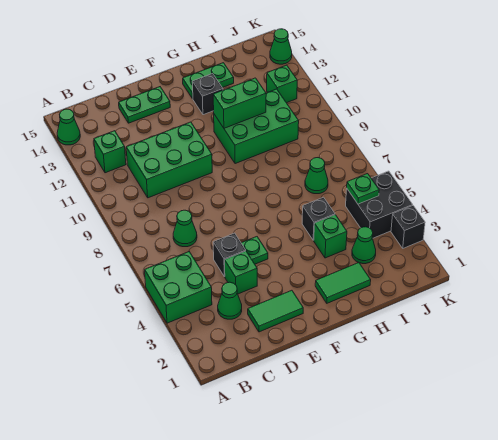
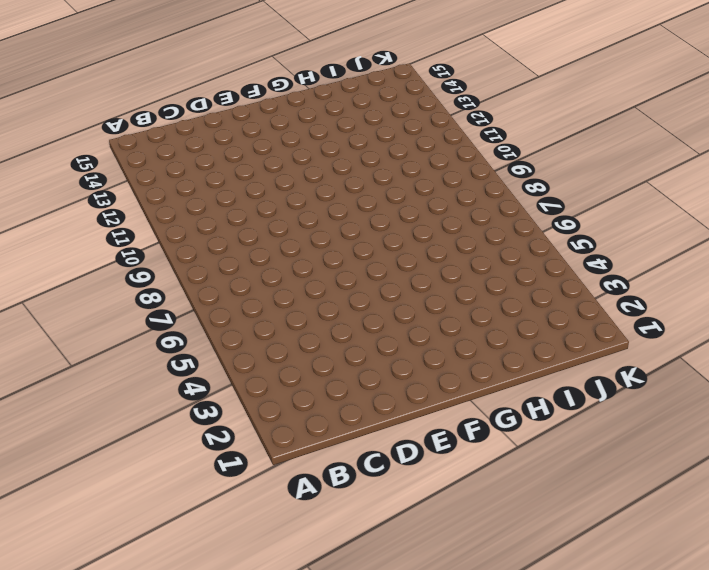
none -> green brick A4:B5 level 1
none -> green cone A14 level 1
none -> green brick B12 level 1

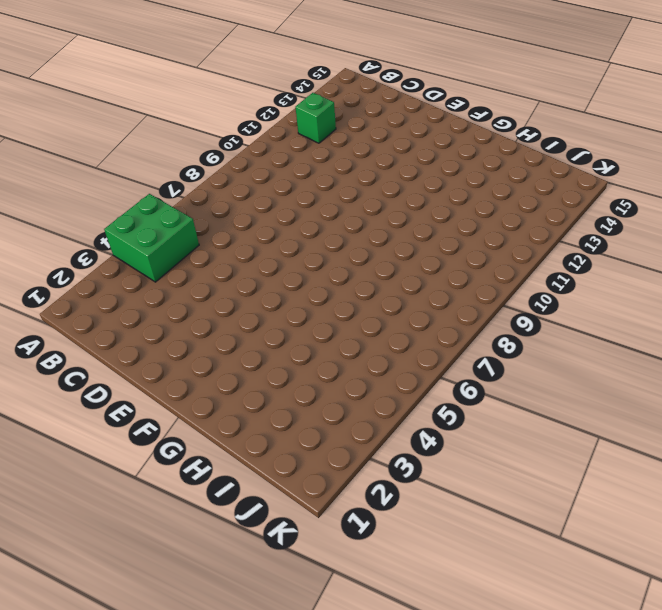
none -> green cone A14 level 1
none -> green cone C3 level 1
none -> green cone C7 level 1

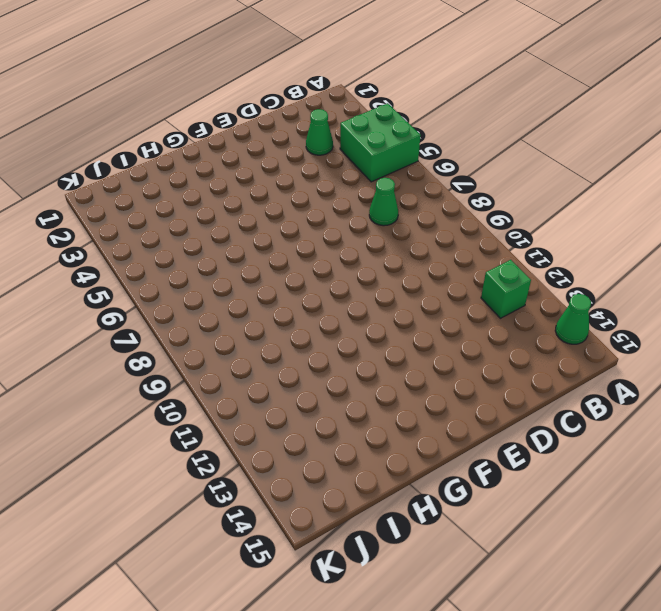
none -> green brick C10:E11 level 1
none -> green tile D2:E2 level 1
none -> green brick D4 level 1

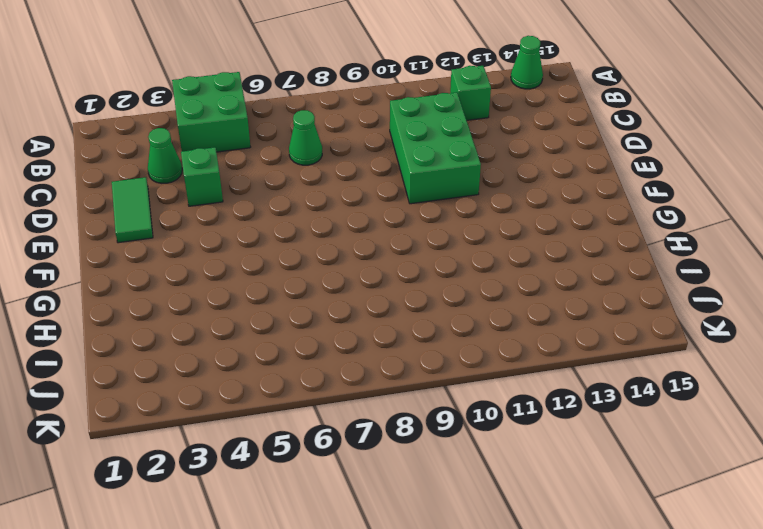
none -> black brick D5 level 1
none -> green plate D14:E14 level 1
none -> green plate E5 level 1

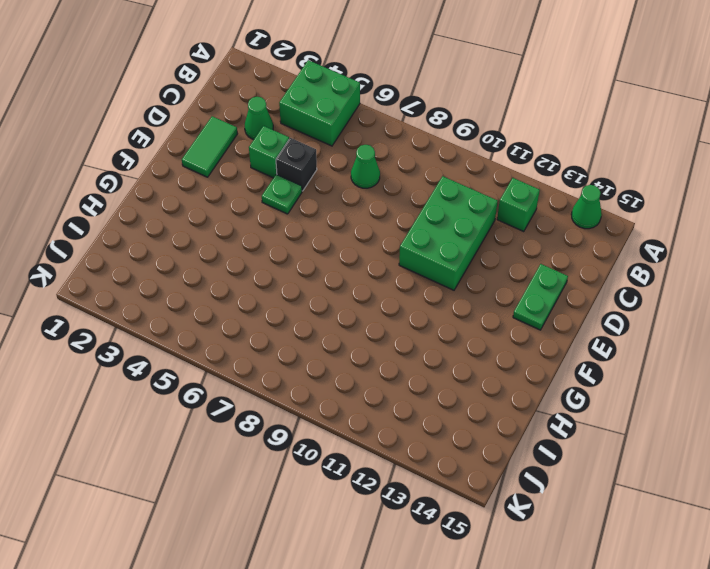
none -> green tile G2:H2 level 1
none -> green brick G10:I11 level 1
none -> black brick G13 level 1

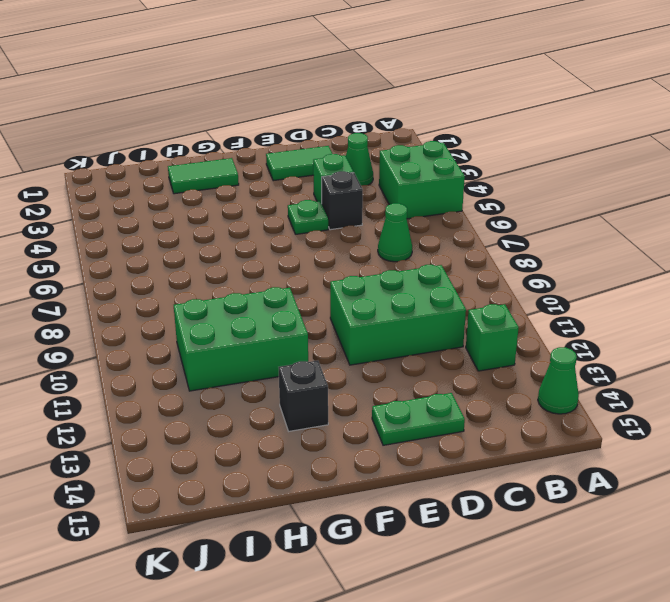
none -> green plate G14:H14 level 1
none -> green brick H4 level 1
none -> black brick H5 level 1

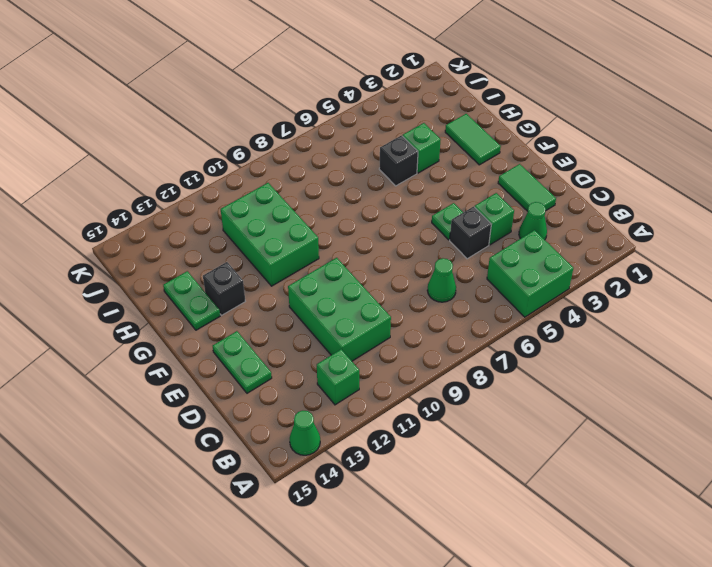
none -> green cone I3 level 1
none -> green cone I7 level 1
none -> black brick J4:K5 level 1

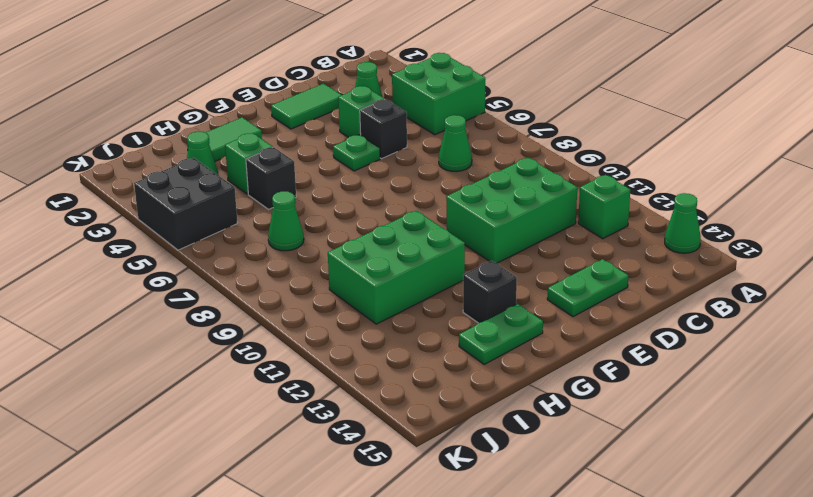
none -> green brick J12 level 1
none -> black brick K3 level 1
none -> green cone K14 level 1

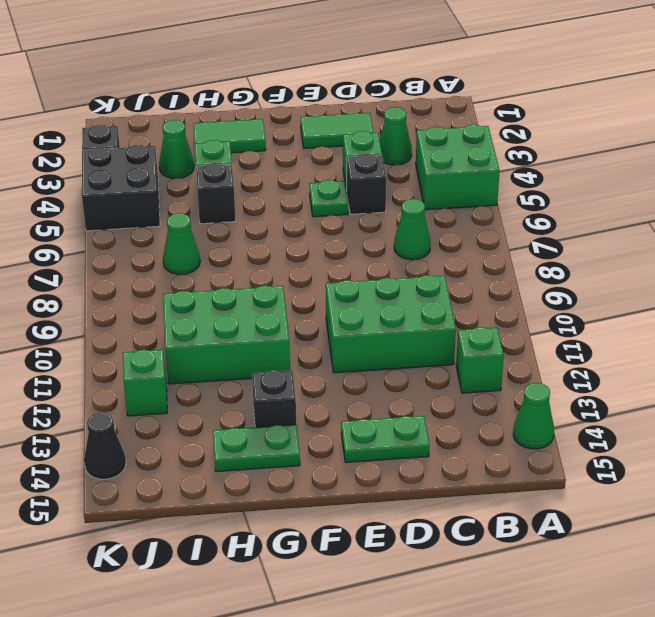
black cone K14 level 1 -> green cone K14 level 1
none -> green brick G11:H11 level 2
none -> green plate J5 level 2

